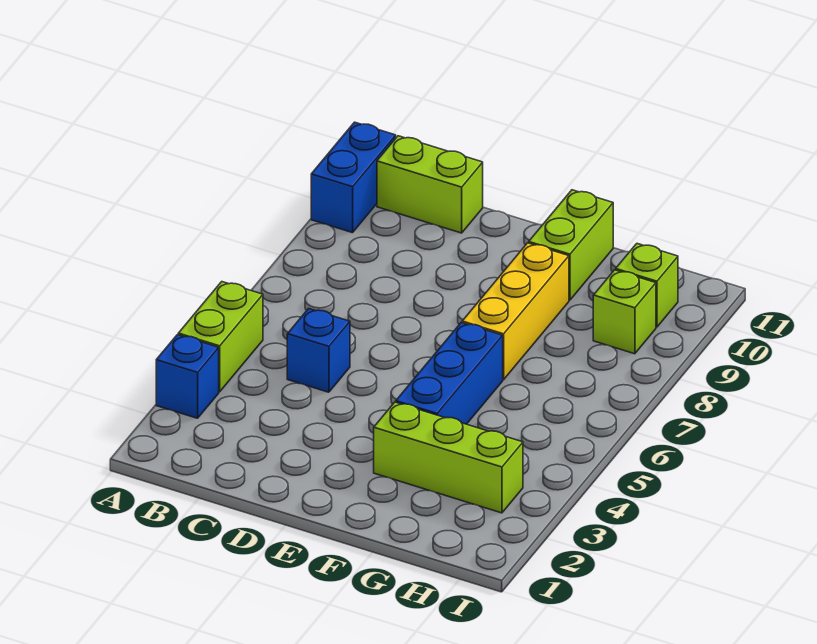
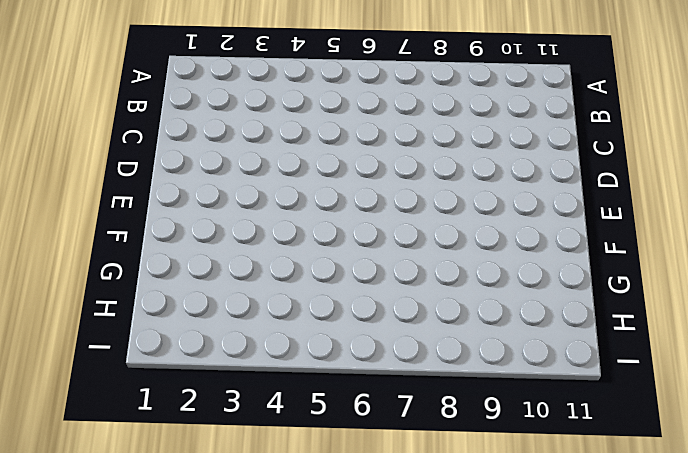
none -> blue brick A3 level 1
none -> lime brick A4:A5 level 1

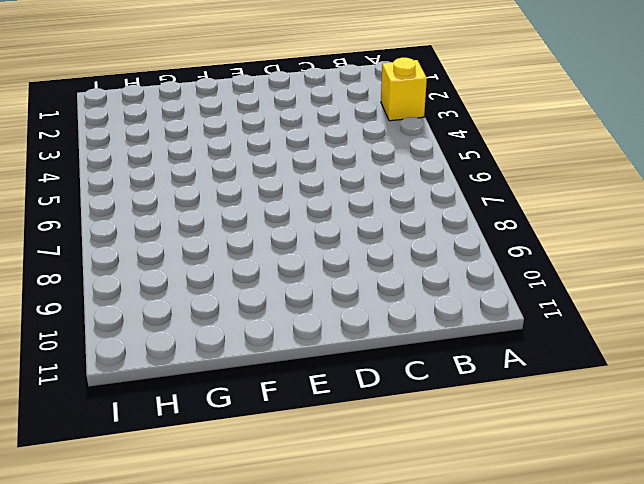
yellow brick A3 level 1 -> blue brick A3 level 1
none -> lime brick A4:A5 level 1
none -> blue brick A10:A11 level 1

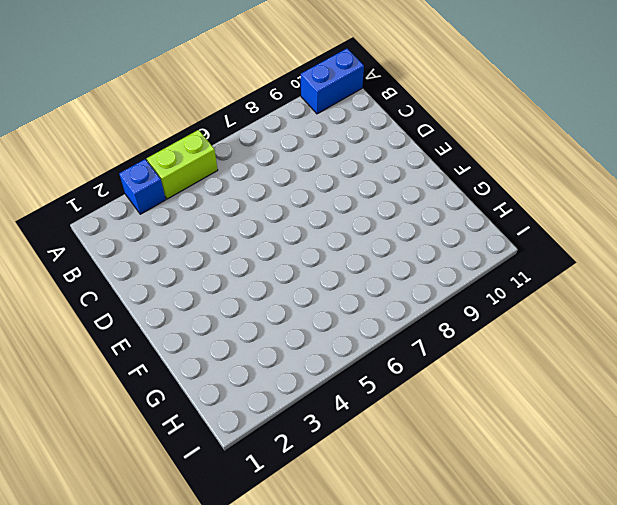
none -> lime brick B11:C11 level 1
none -> blue brick C5 level 1

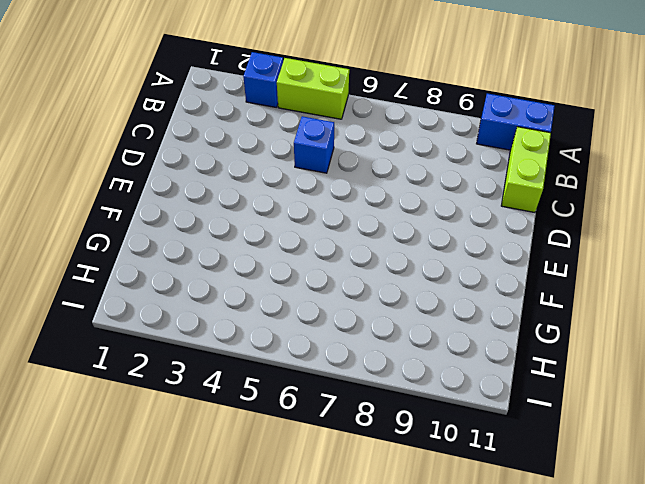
none -> lime brick F3:H3 level 1
none -> blue brick F4:F6 level 1

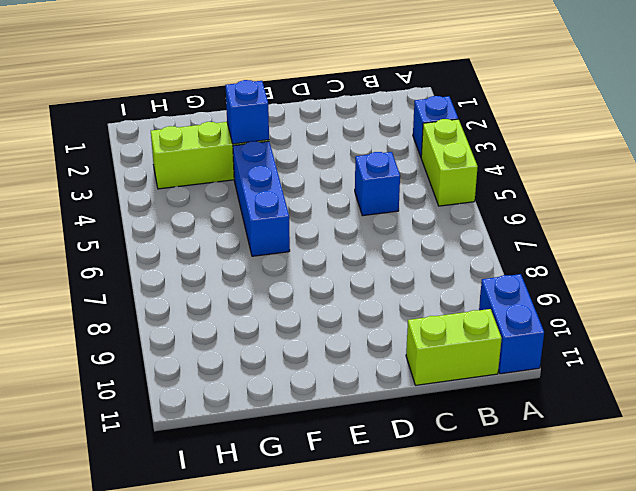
blue brick F3 level 2 -> none
none -> yellow brick F7:F9 level 1
none -> lime brick F10:F11 level 1

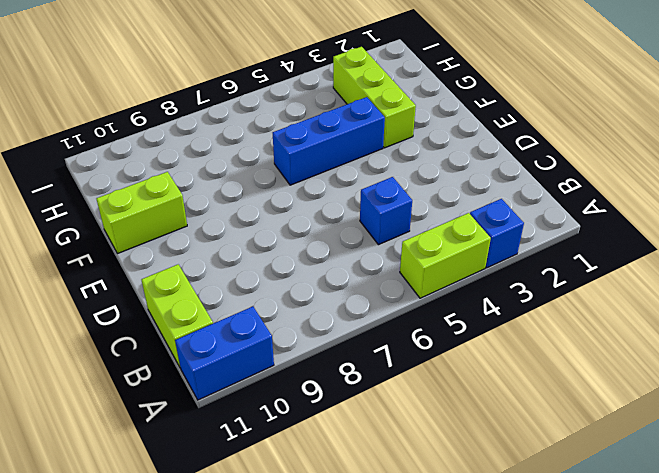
none -> yellow brick F7:F9 level 1
none -> lime brick H9 level 1

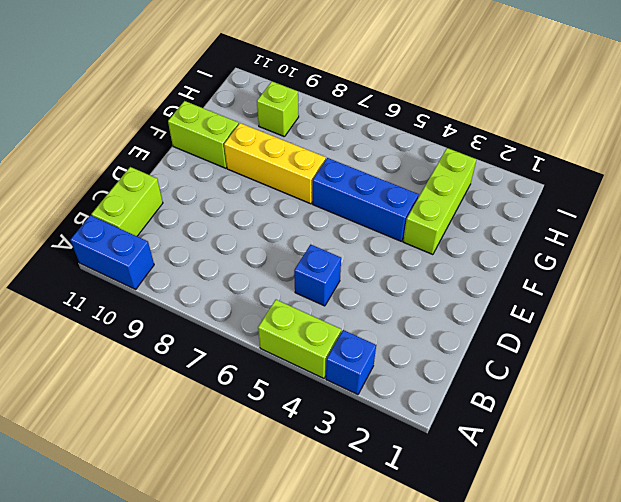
none -> lime brick H10 level 1

